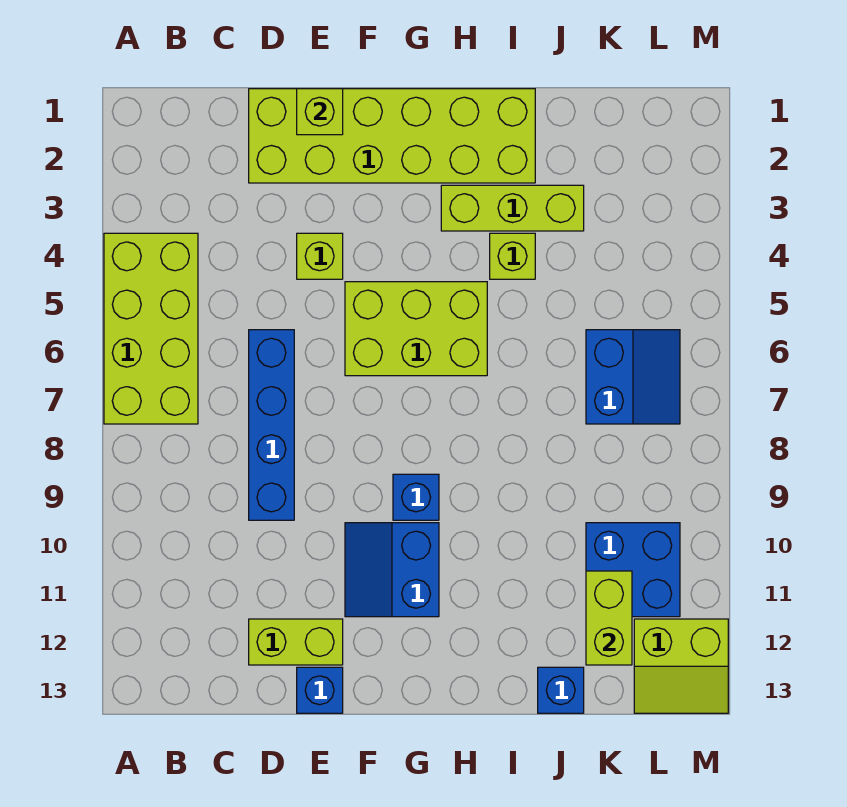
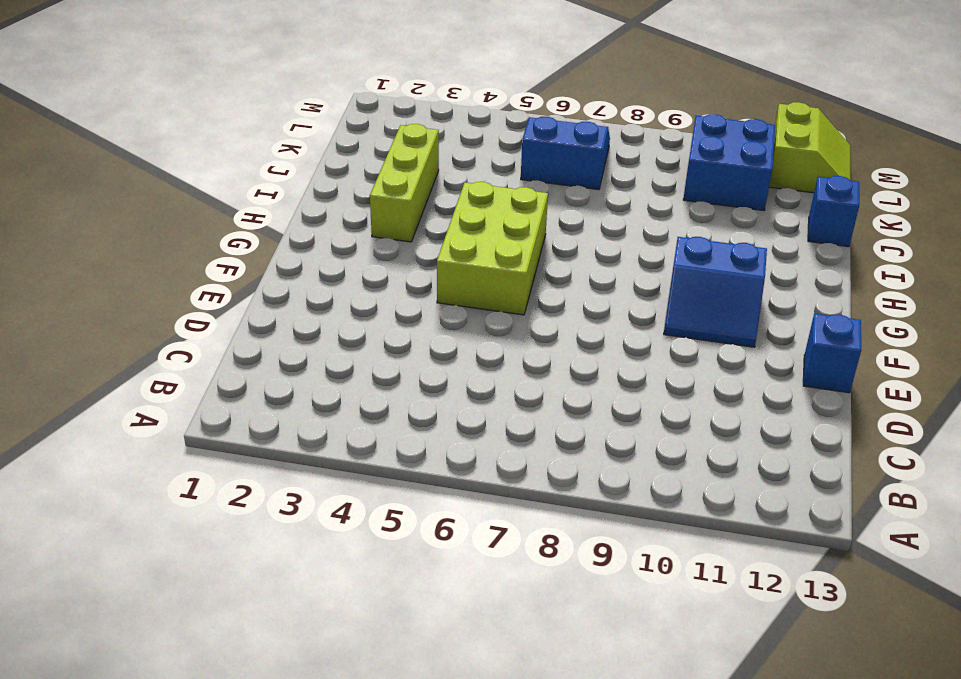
none -> lime brick A4:B7 level 1
none -> lime brick D1:I2 level 1
none -> blue brick D6:D9 level 1

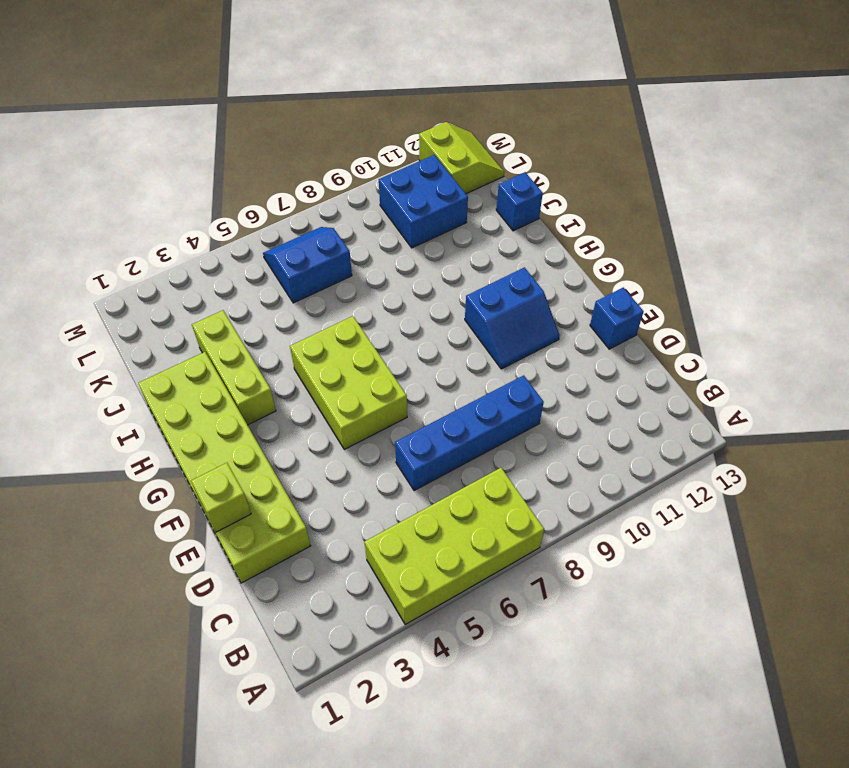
none -> lime brick D12:E12 level 1
none -> lime brick E4 level 1
none -> blue brick G9 level 1

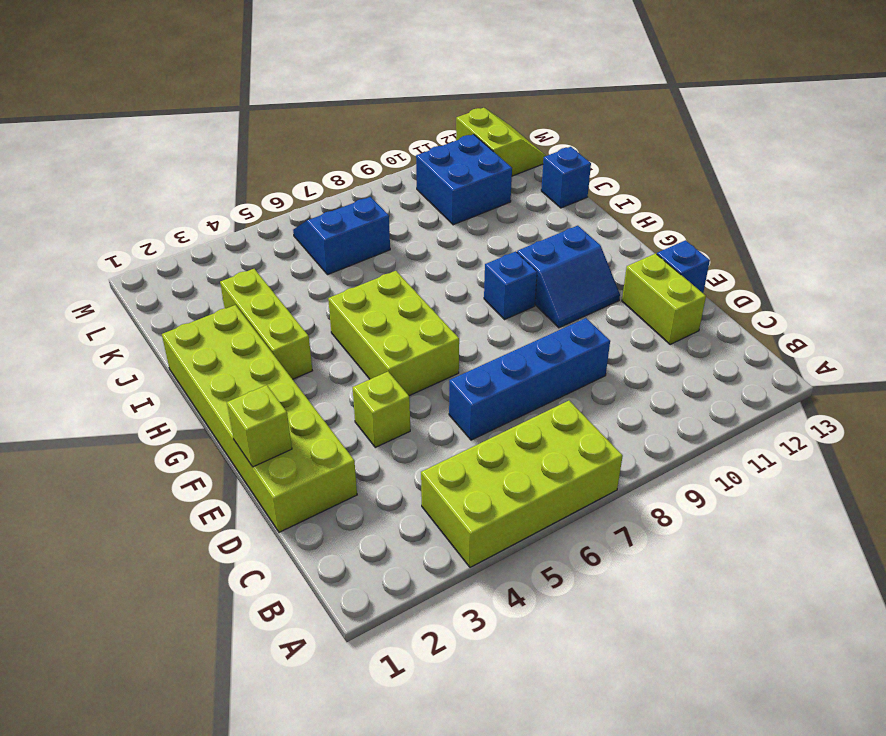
none -> lime brick I4 level 1
none -> lime brick K11:K12 level 2

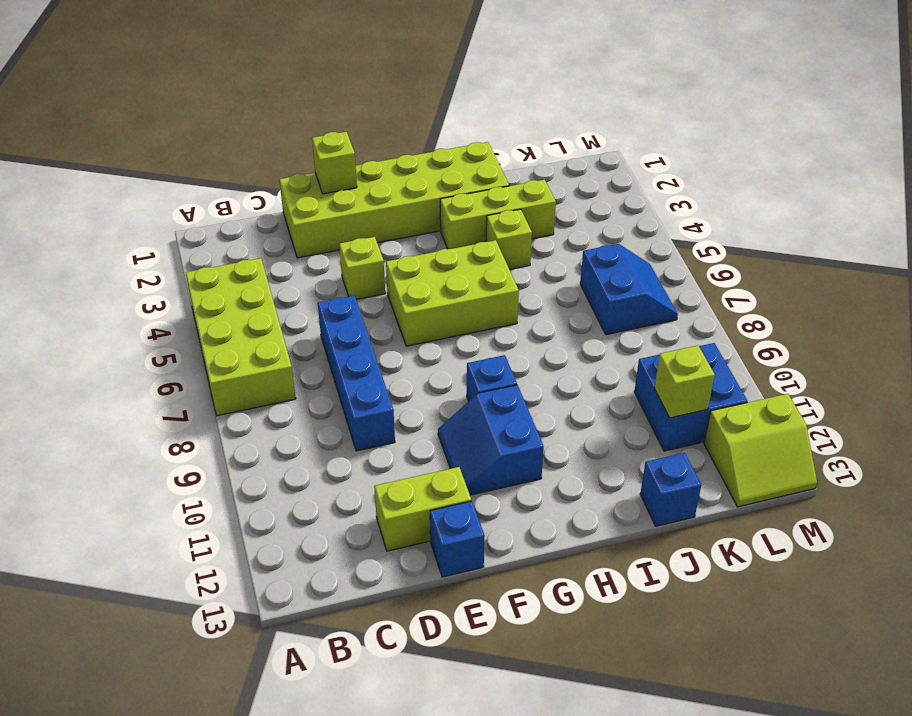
lime brick K11 level 2 -> lime brick K11:K12 level 2

